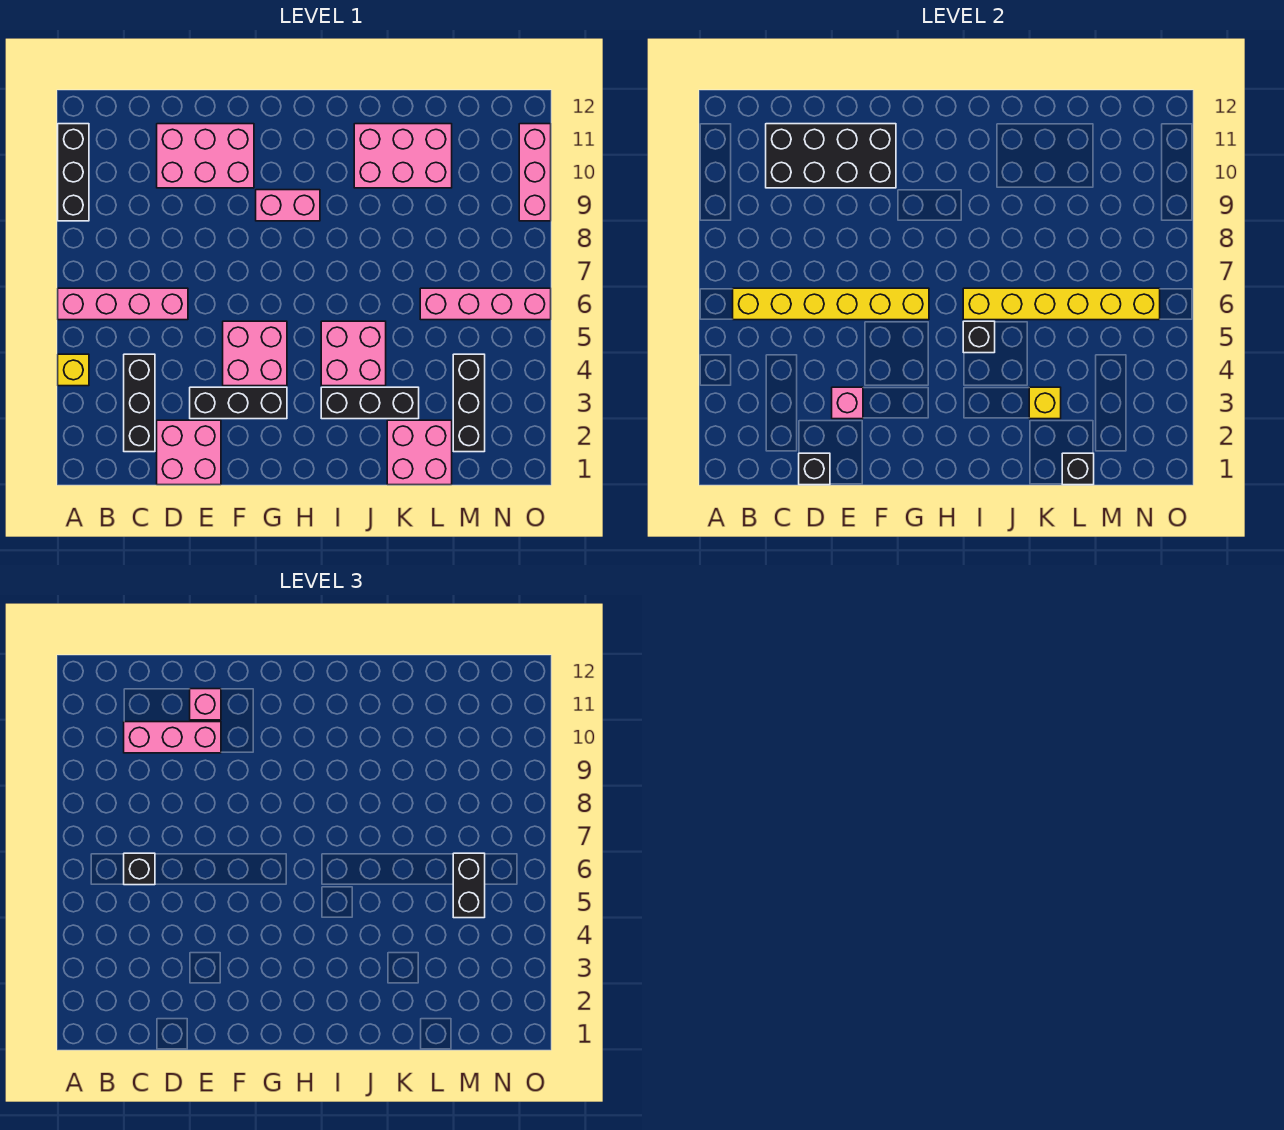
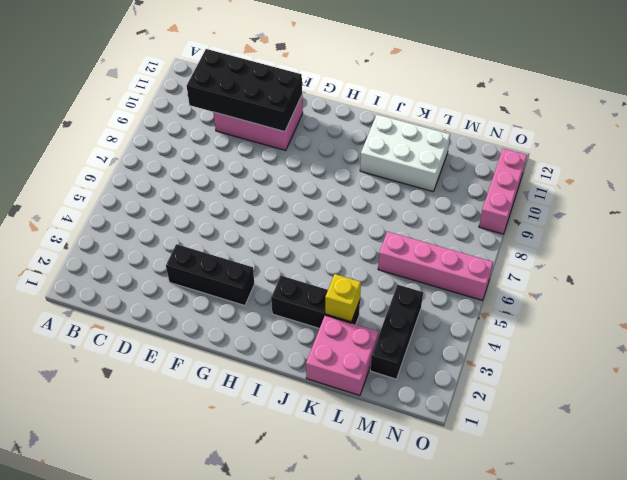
white brick J10:L11 level 1 -> pink brick J10:L11 level 1
none -> yellow brick A4 level 1
none -> pink brick A6:D6 level 1
none -> black brick A9:A11 level 1

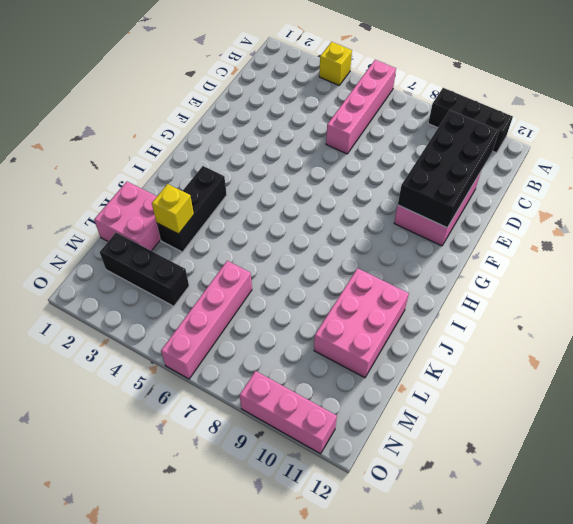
none -> black brick C2:C4 level 1
none -> pink brick D1:E2 level 1
none -> black brick E3:G3 level 1

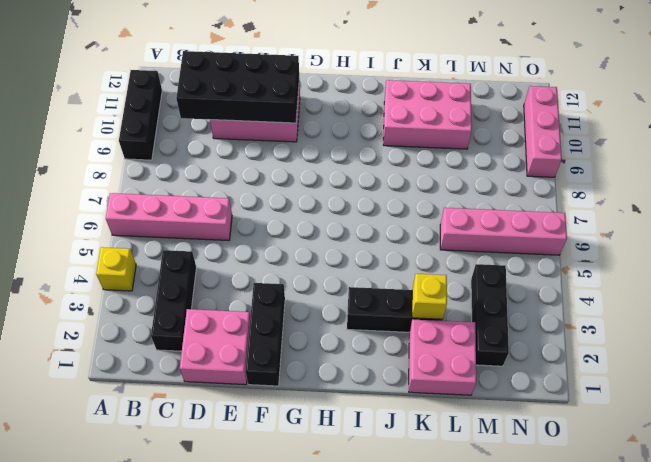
black brick F1:F3 level 1 -> black brick E3:G3 level 1
none -> pink brick F4:G5 level 1
none -> pink brick G9:H9 level 1
none -> pink brick I4:J5 level 1

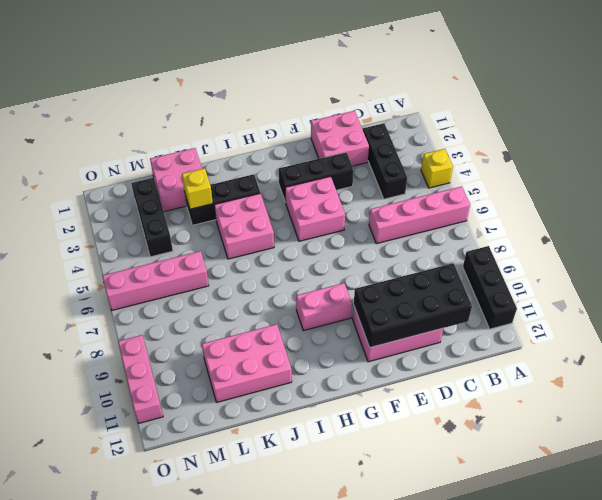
none -> yellow brick B6:G6 level 2
none -> black brick D1 level 2
none -> pink brick E3 level 2

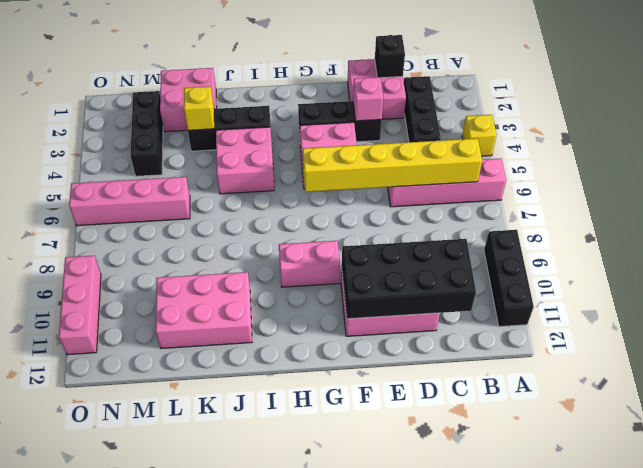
none -> black brick I5 level 2
none -> yellow brick I6:N6 level 2
none -> black brick L1 level 2

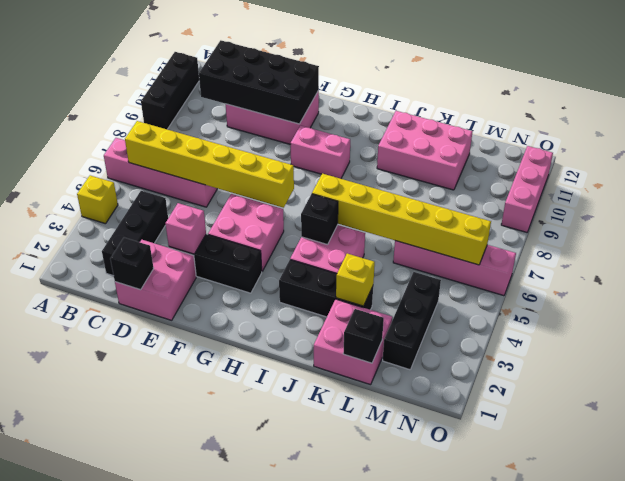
none -> black brick C6 level 3
none -> pink brick C10:E10 level 3
none -> pink brick E11 level 3

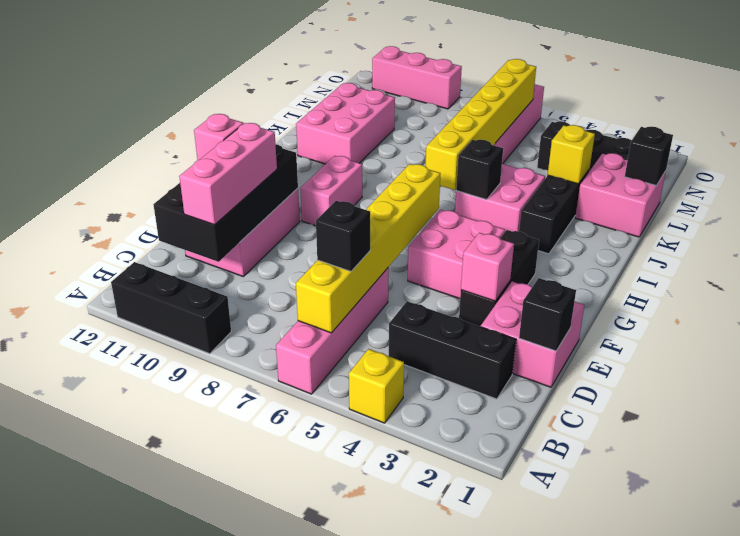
none -> black brick M5:M6 level 3

